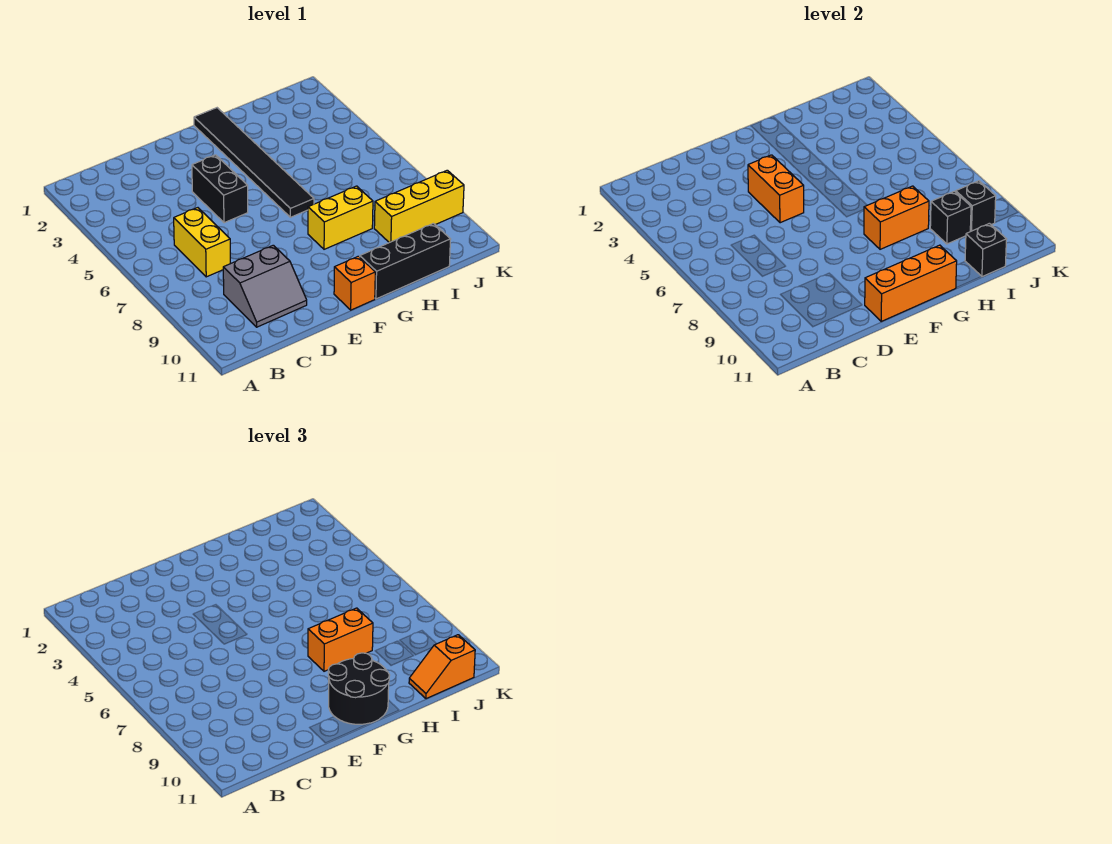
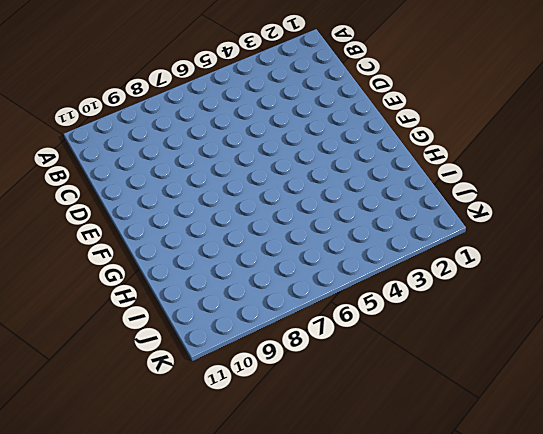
none -> yellow brick C6:C7 level 1
none -> grey slope C9:D10 level 1 top 9
none -> black brick E4:E5 level 1

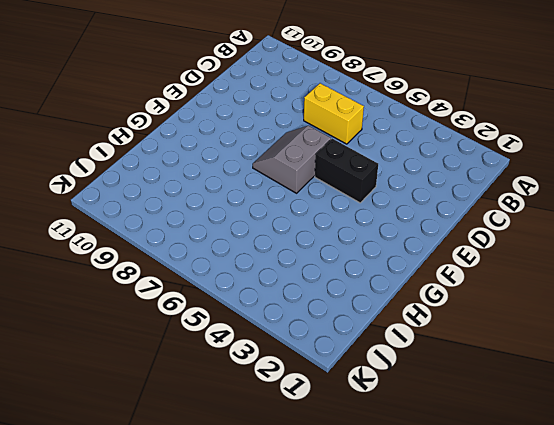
grey slope E6:F7 level 1 top 6 -> grey slope C9:D10 level 1 top 9
none -> orange brick F11 level 1
none -> black tile G1:G6 level 1
none -> yellow brick G8:H8 level 1

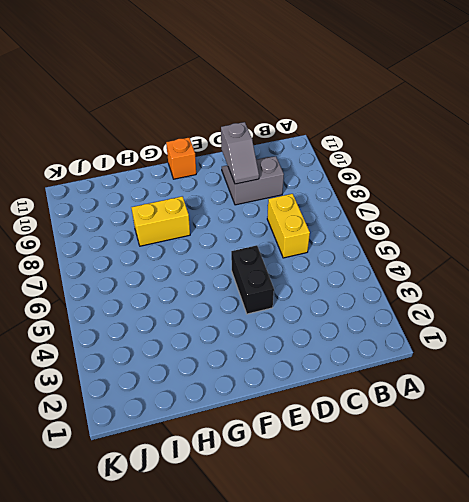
grey slope D9:D10 level 2 top 10 -> none
none -> black tile G1:G6 level 1
none -> black brick G11:I11 level 1
none -> yellow brick I9:K9 level 1

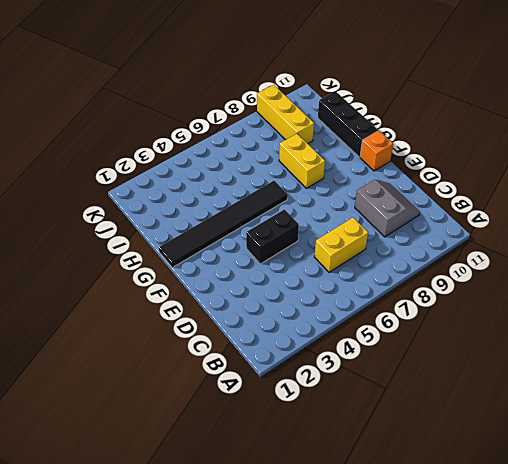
none -> orange brick E4:E5 level 2
none -> orange brick E11:G11 level 2
none -> orange brick G8:H8 level 2

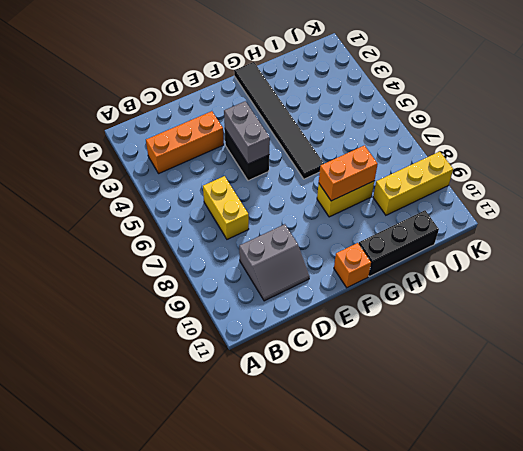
orange brick B3:D3 level 1 -> orange brick E11:G11 level 2
grey brick E4:E5 level 2 -> orange brick E4:E5 level 2
none -> black brick I9 level 2
none -> black brick I11 level 2
none -> black brick J9 level 2

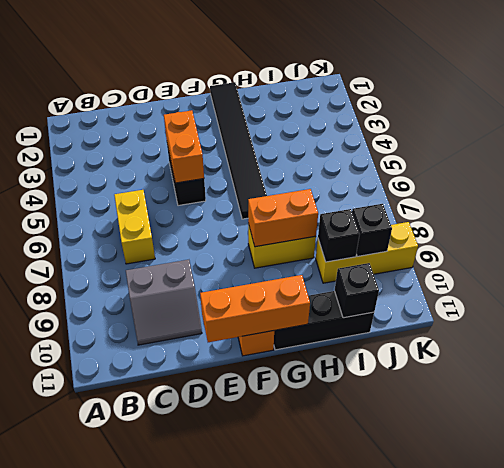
none -> black round brick F10:G11 level 3
none -> orange brick G8:H8 level 3
none -> orange slope I11:J11 level 3 top J

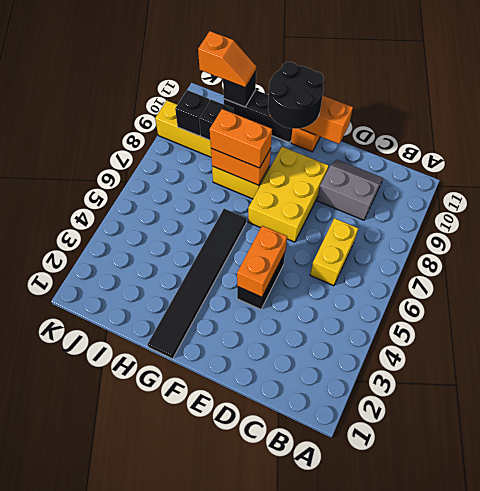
yellow brick E7:F9 level 1 -> none

